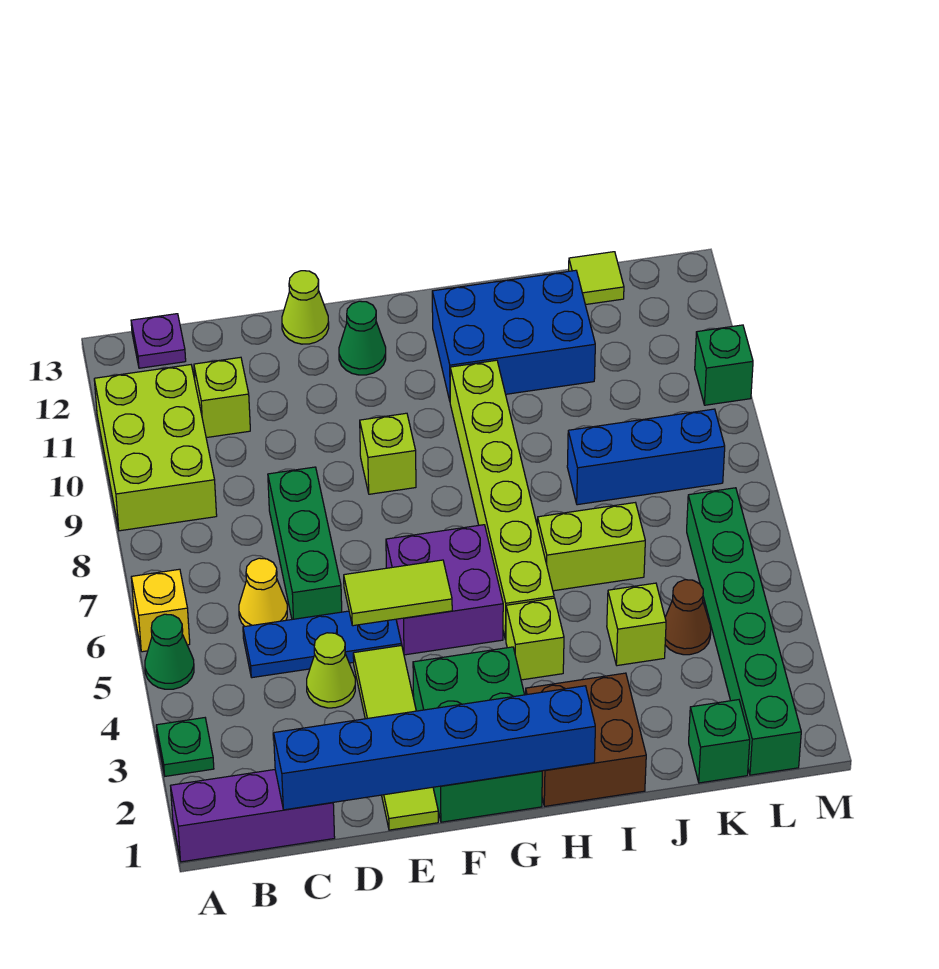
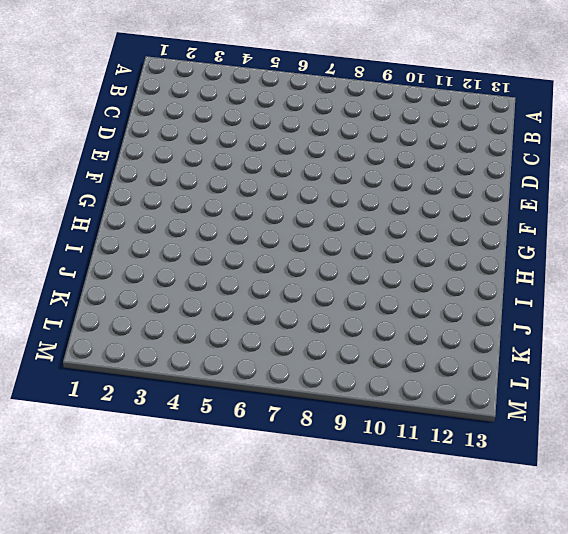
none -> purple brick A1:C1 level 1
none -> green plate A3 level 1
none -> green cone A5 level 1
none -> yellow brick A6 level 1

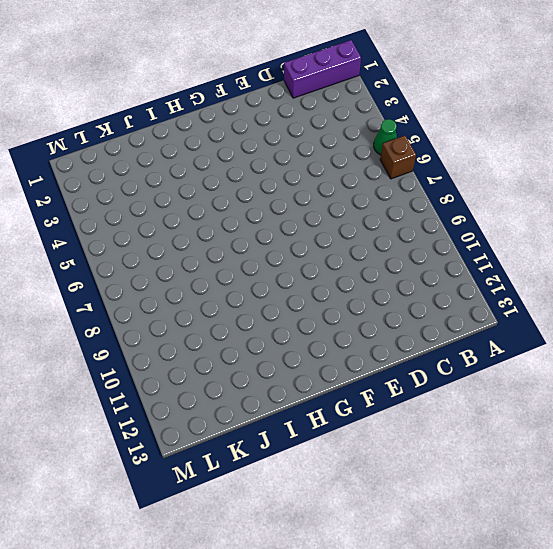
brown brick A6 level 1 -> yellow brick A6 level 1
none -> green plate A3 level 1
none -> lime brick A9:B11 level 1
none -> purple plate B13 level 1
none -> blue plate C5:E5 level 1

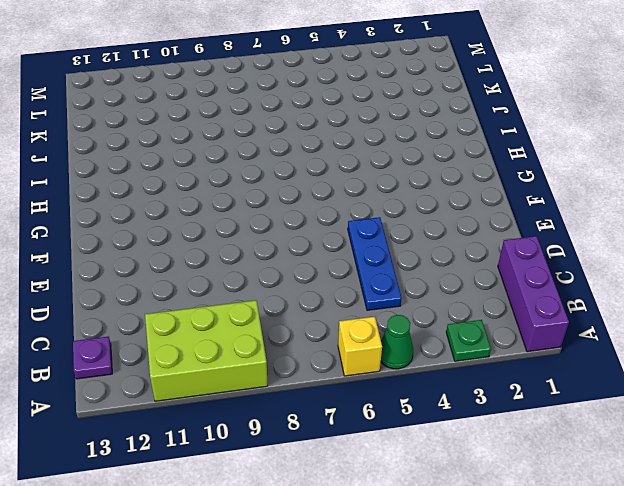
none -> yellow cone C6 level 1
none -> lime brick C11 level 1
none -> lime cone D4 level 1
none -> green brick D6:D8 level 1

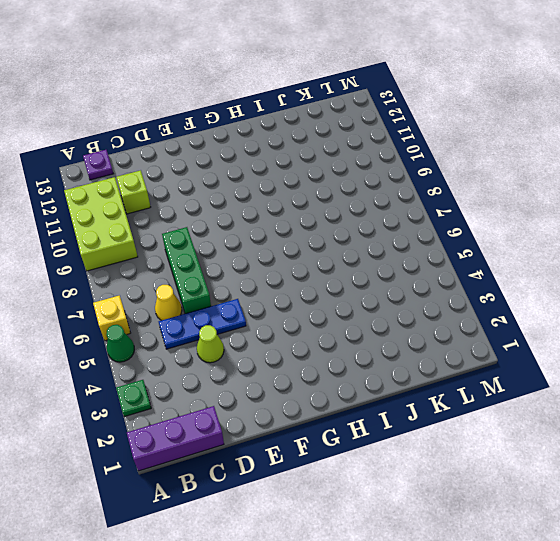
none -> lime tile E1:E4 level 1
none -> lime cone E13 level 1
none -> green brick F1:G3 level 1
none -> purple brick F5:G6 level 1

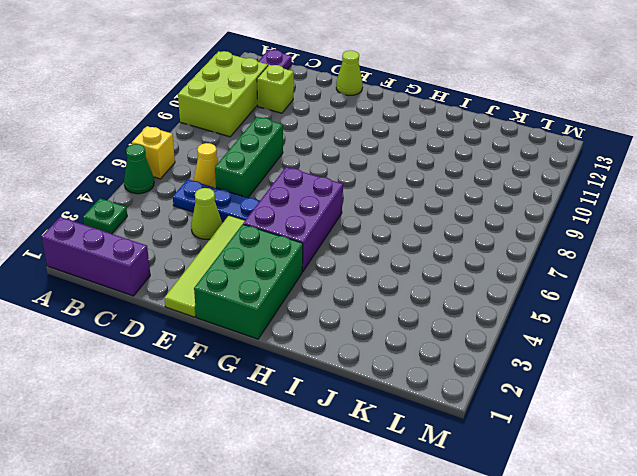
purple brick F4:G6 level 1 -> purple brick F5:G6 level 1
none -> lime brick F9 level 1
none -> green cone F12 level 1
none -> brown brick H1:I2 level 1
none -> lime brick H4 level 1

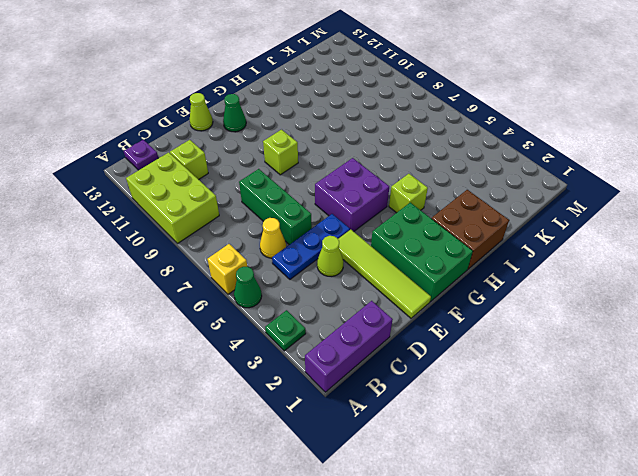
none -> lime brick H5:H10 level 1
none -> blue brick H11:J12 level 1
none -> lime brick I6:J6 level 1
none -> lime brick J4 level 1

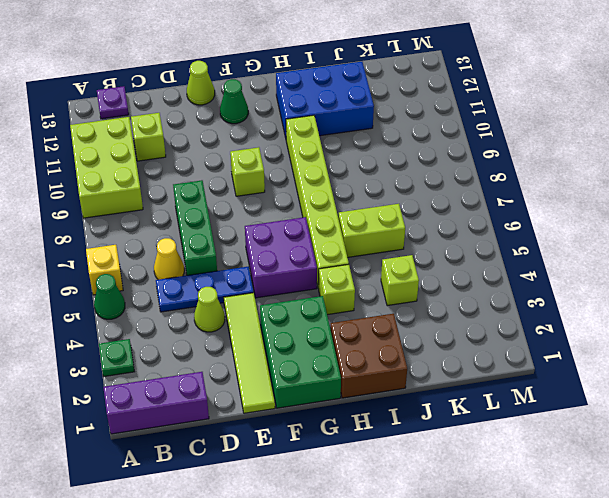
none -> blue brick J8:L8 level 1
none -> green brick K1 level 1
none -> brown cone K4 level 1
none -> lime tile K13 level 1

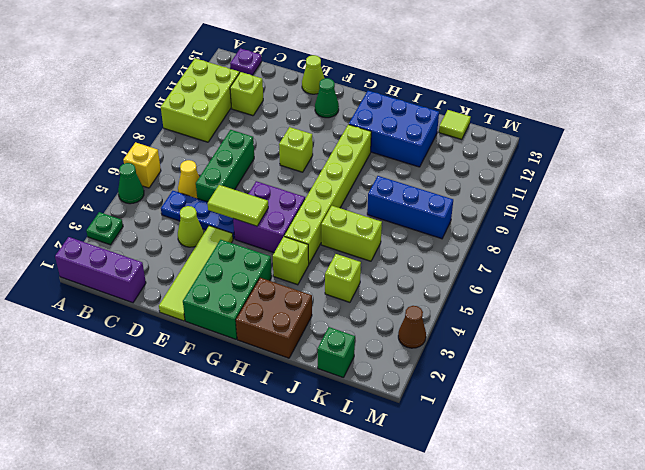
brown cone M3 level 1 -> brown cone K4 level 1
none -> green brick L1:L6 level 1
none -> green brick M10 level 1
none -> blue brick C1:H1 level 2

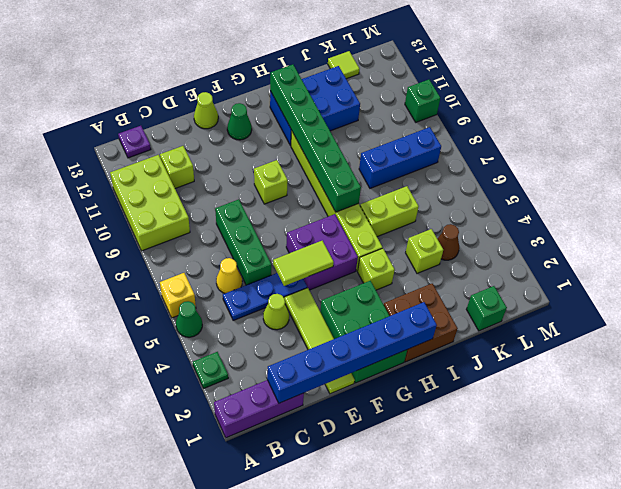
green brick H7:H12 level 2 -> green brick L1:L6 level 1

